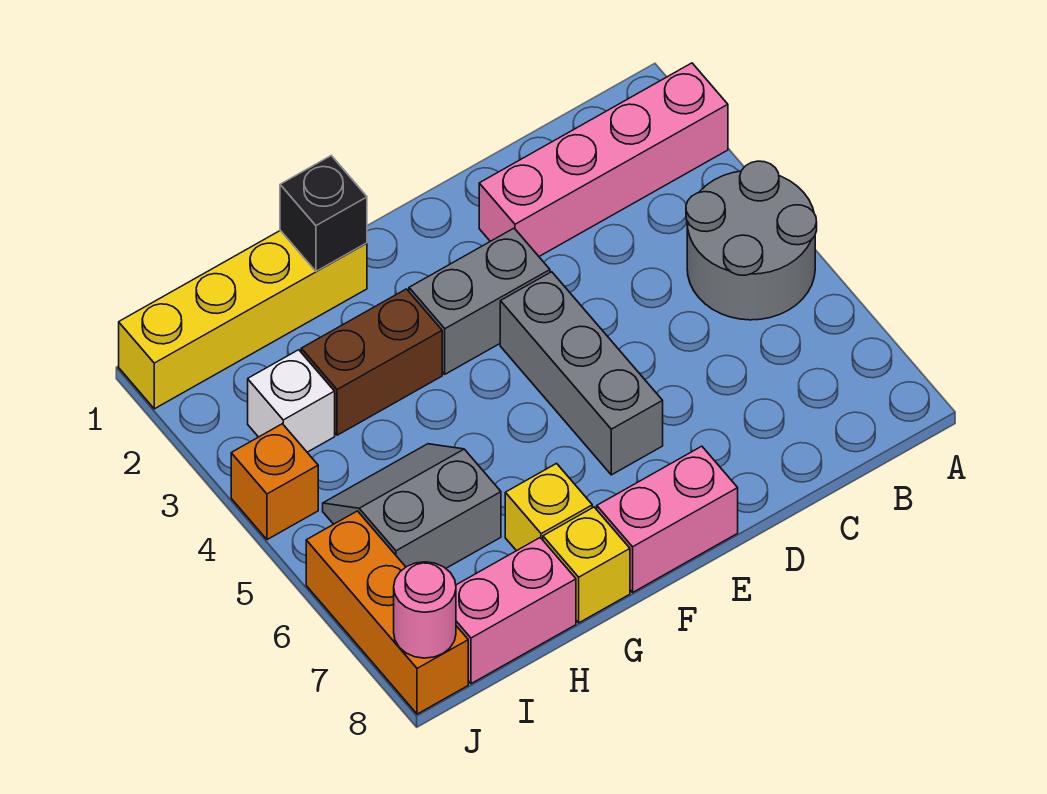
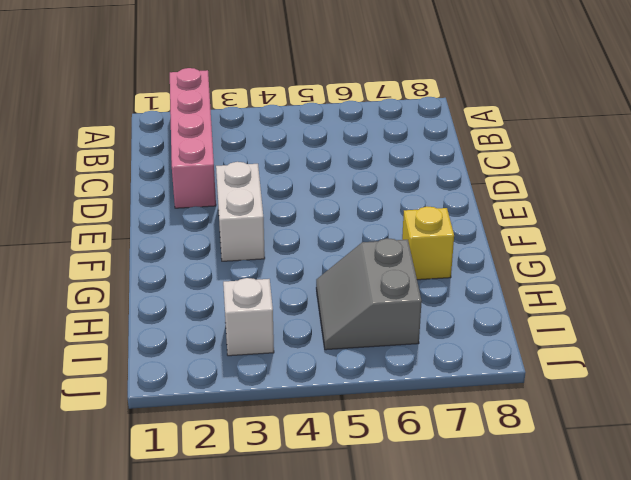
white brick E3:F3 level 1 -> grey brick E3:F3 level 1
none -> grey round brick A4:B5 level 1
none -> grey brick E4:E6 level 1
none -> pink brick E8:F8 level 1

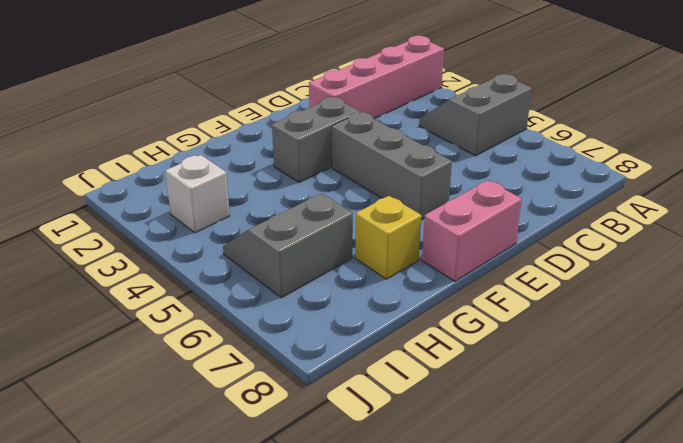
grey slope A4:B5 level 1 top 5 -> grey round brick A4:B5 level 1
none -> yellow brick G1:J1 level 1
none -> brown brick G3:H3 level 1
none -> yellow brick G8 level 1

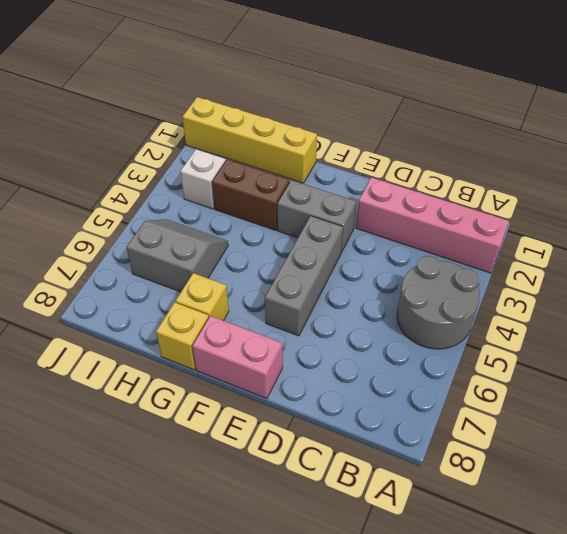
none -> pink brick H8:I8 level 1
none -> orange brick J4 level 1
none -> orange brick J6:J8 level 1

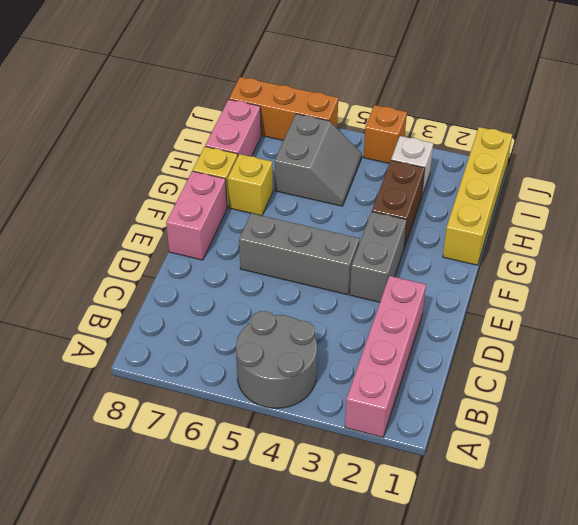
none -> black brick G1 level 2
none -> pink round brick J8 level 2

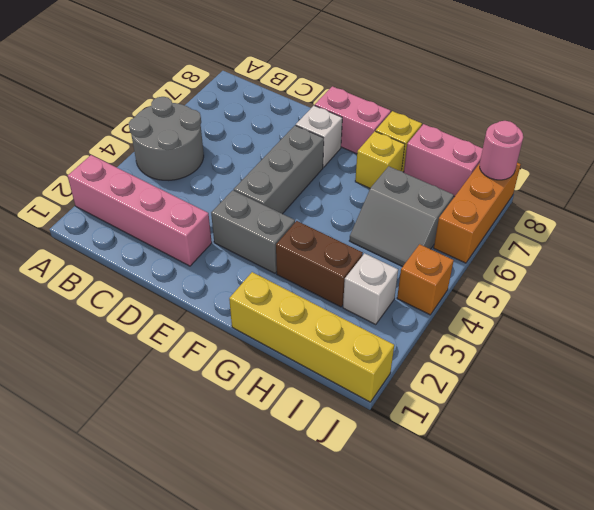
white brick E7 level 1 -> none
none -> black brick G1 level 2

